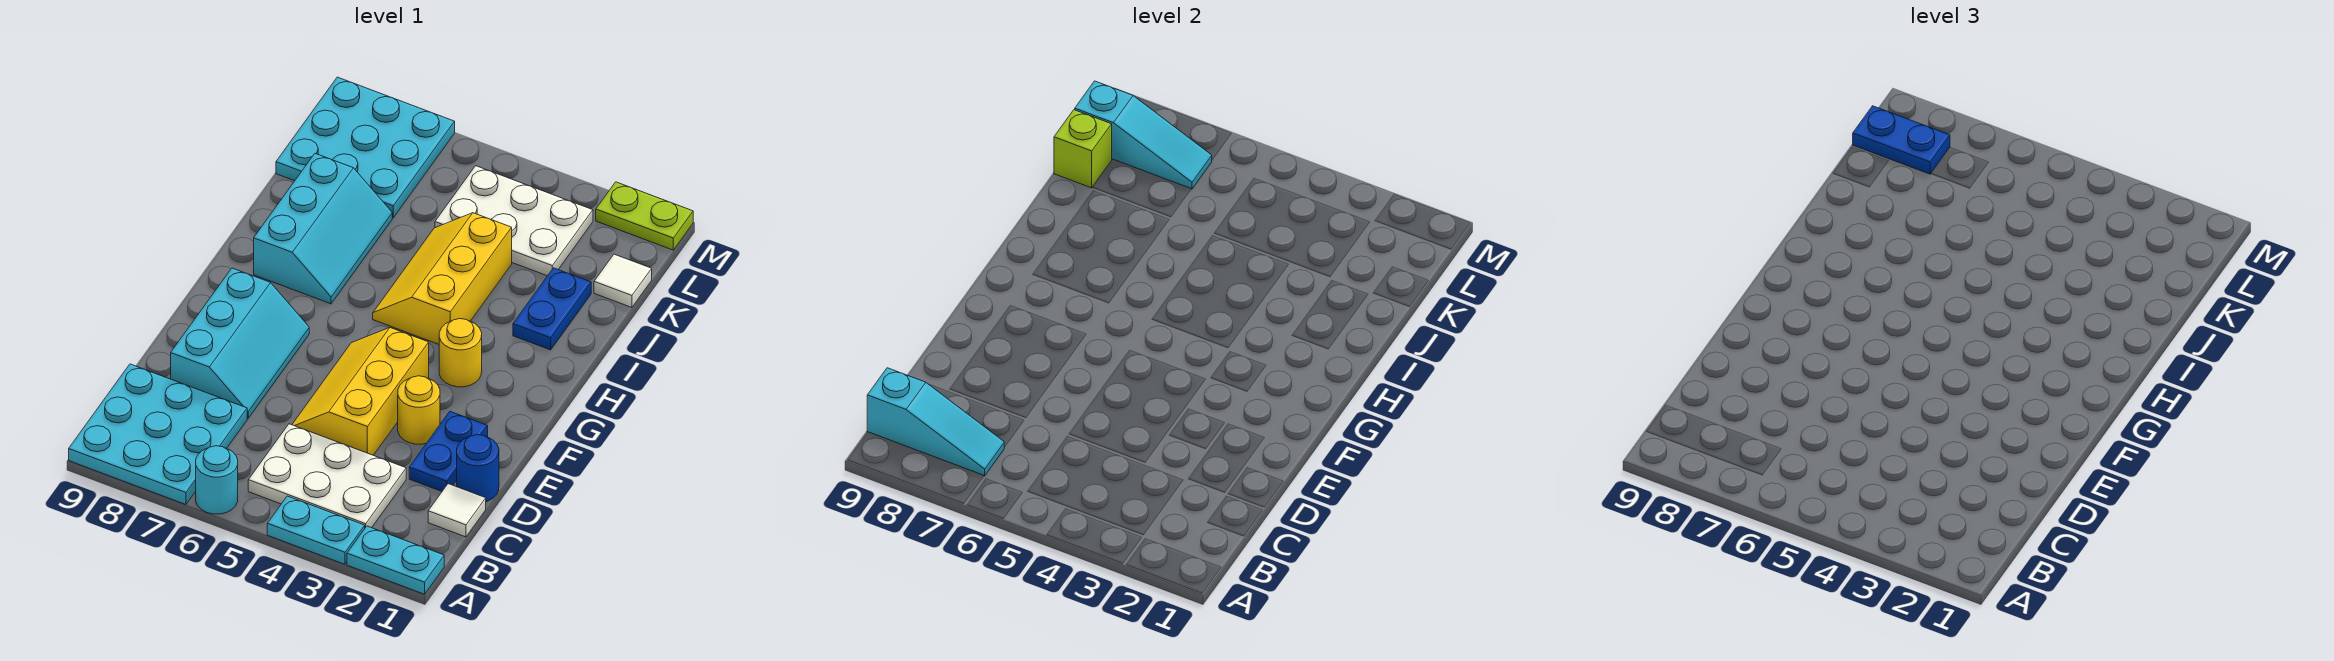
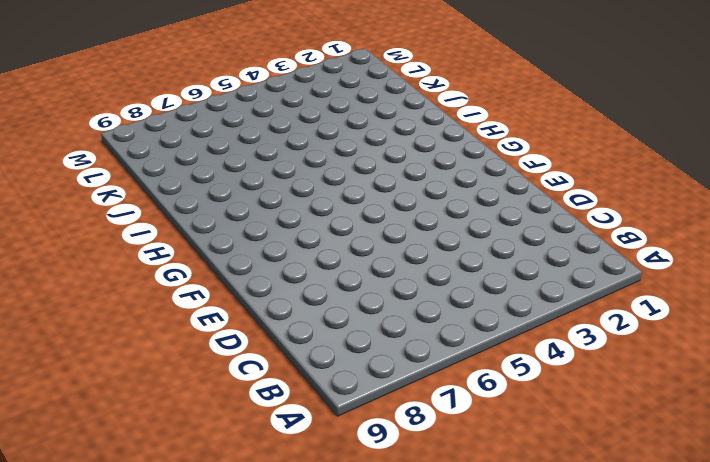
none -> cyan plate A1:A2 level 1
none -> cyan plate A3:A4 level 1
none -> cyan round brick A6 level 1

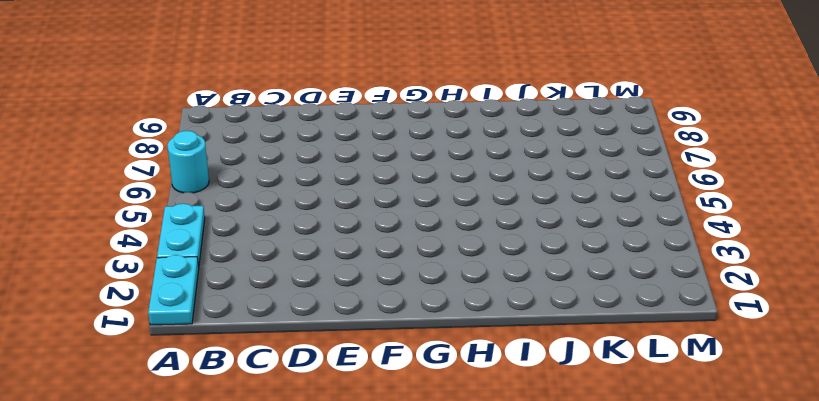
none -> cyan plate A7:C9 level 1
none -> white plate B3:C5 level 1
none -> white tile C1 level 1

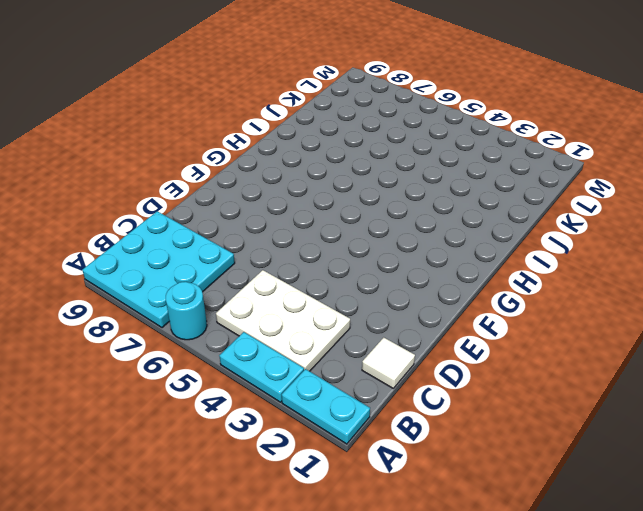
none -> blue round brick D1 level 1
none -> blue plate D2:E2 level 1
none -> yellow slope D4:F5 level 1 top 4

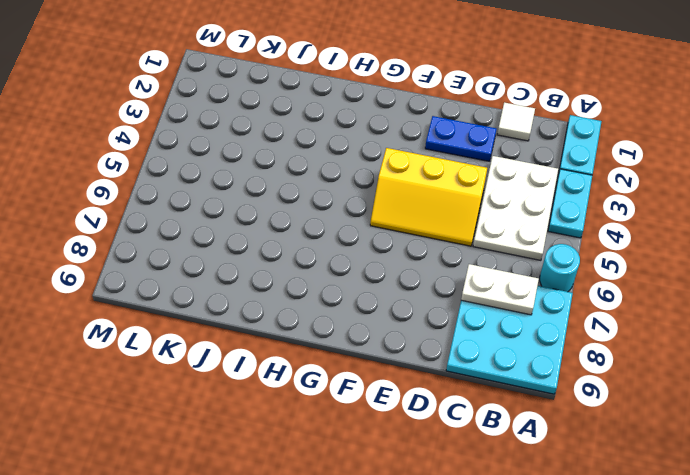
white plate B7:C7 level 2 -> cyan slope B7:B9 level 2 top 9
none -> blue round brick D1 level 1
none -> cyan slope D7:F8 level 1 top 8
none -> yellow round brick E3 level 1

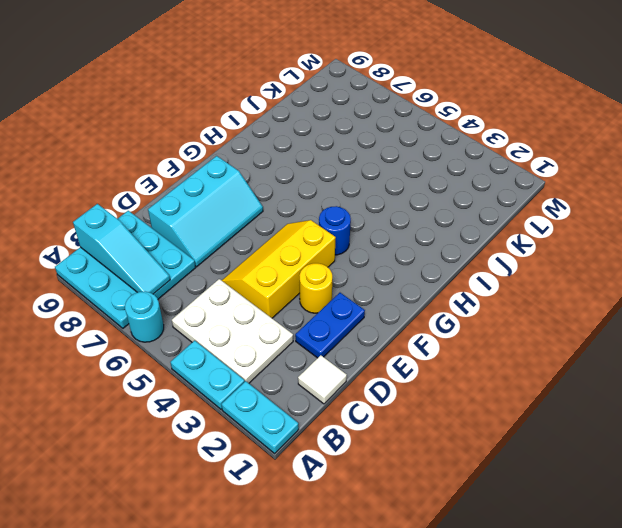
blue round brick G4 level 1 -> blue round brick D1 level 1
none -> yellow round brick G3 level 1
none -> yellow slope H4:J5 level 1 top 4
none -> cyan slope H7:J8 level 1 top 8

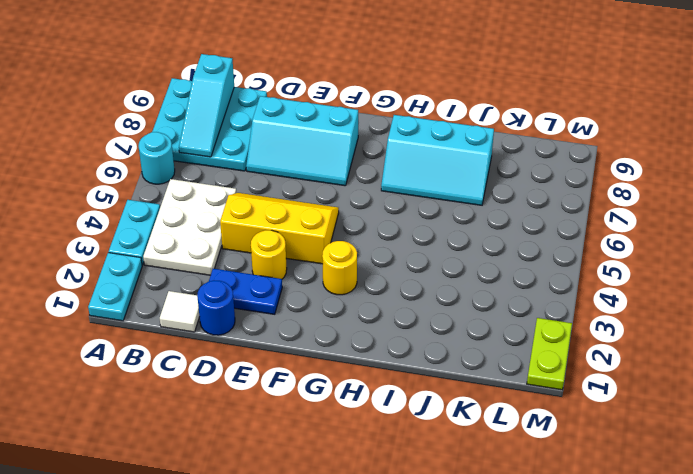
none -> yellow slope H4:J5 level 1 top 4
none -> blue plate I2:J2 level 1
none -> white tile K1 level 1

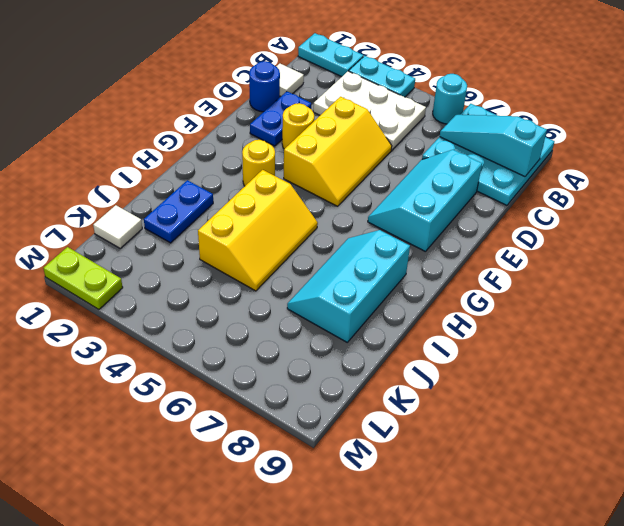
none -> white plate K3:L5 level 1
none -> cyan plate K7:M9 level 1
none -> lime brick K9 level 2

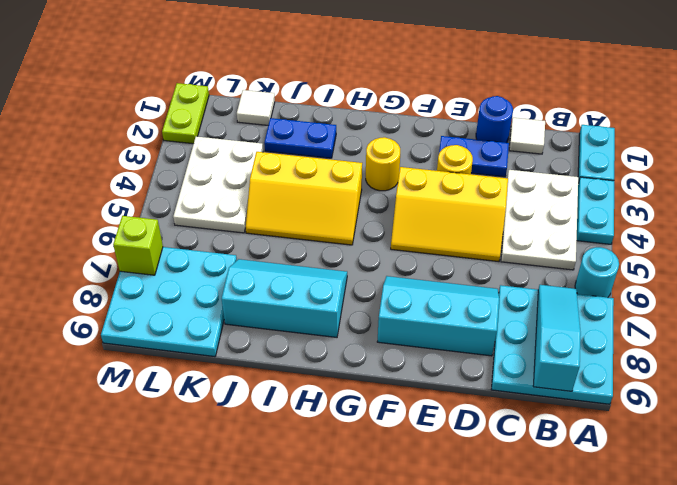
lime brick M7 level 2 -> lime brick K9 level 2
none -> cyan slope L7:L9 level 2 top 9
none -> blue plate L8:L9 level 3

